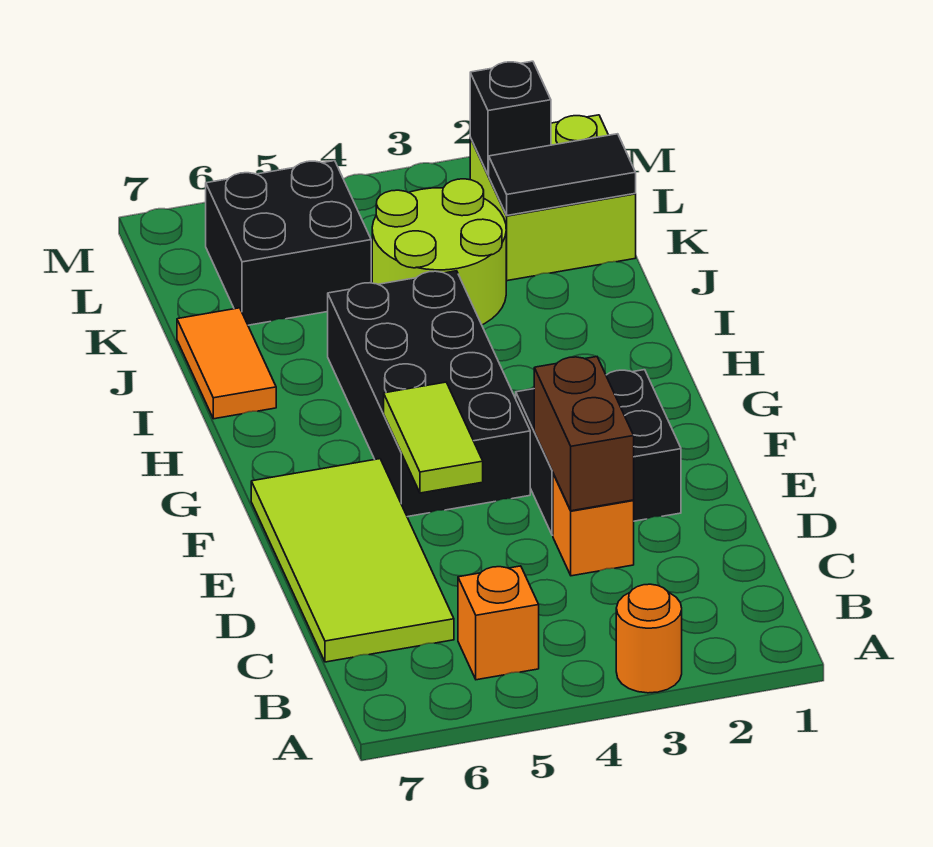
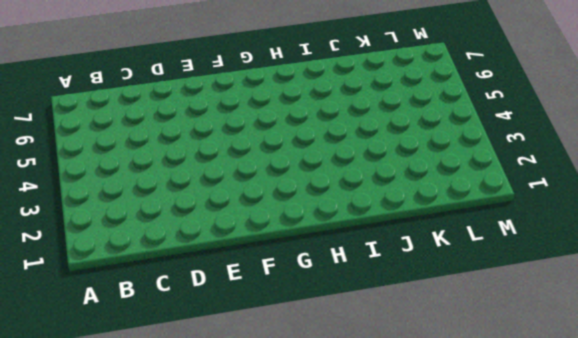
none -> orange round brick A3 level 1
none -> orange brick B5 level 1
none -> lime tile C6:F7 level 1

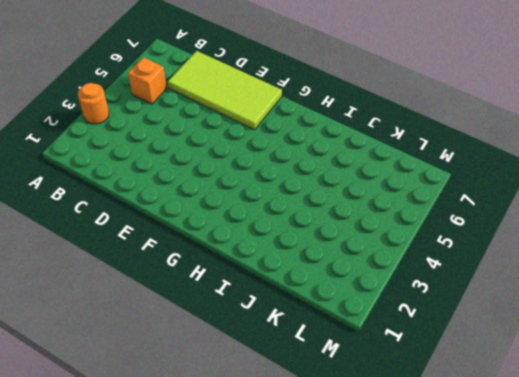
none -> orange brick D3 level 1
none -> black brick E2:F3 level 1
none -> black brick F4:I5 level 1

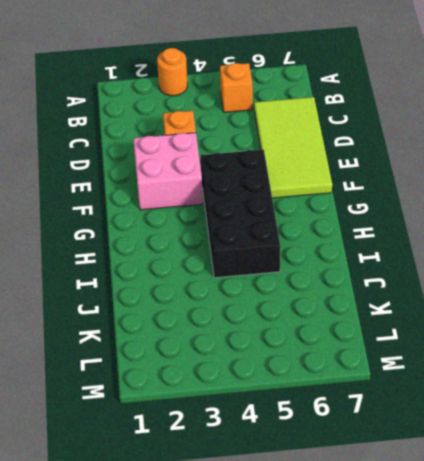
pink brick E2:F3 level 1 -> black brick E2:F3 level 1
none -> orange tile I7:J7 level 1
none -> lime round brick J3:K4 level 1
none -> lime brick K1:L2 level 1

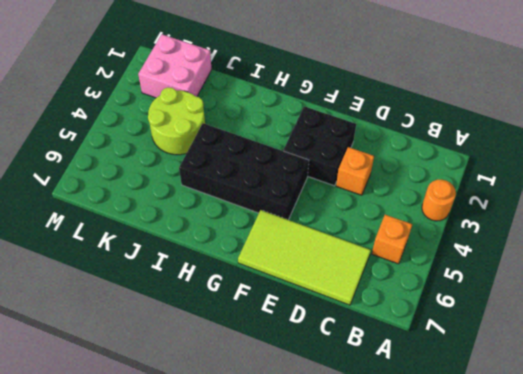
pink brick K1:L2 level 1 -> lime brick K1:L2 level 1
none -> orange tile I7:J7 level 1
none -> black brick K5:L6 level 1
none -> brown brick D3:E3 level 2

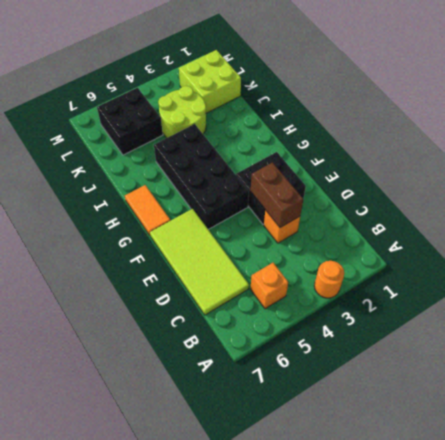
orange tile G7:H7 level 1 -> orange tile I7:J7 level 1
none -> lime tile E5:F5 level 2
none -> black tile K1:K2 level 2
none -> black brick L2 level 2

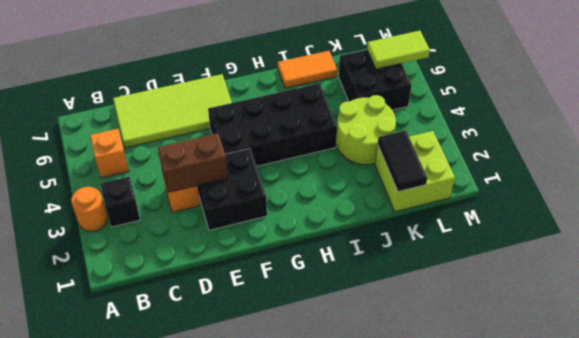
black brick B3 level 1 -> black brick L2 level 2
lime tile L6:M6 level 2 -> lime tile E5:F5 level 2

